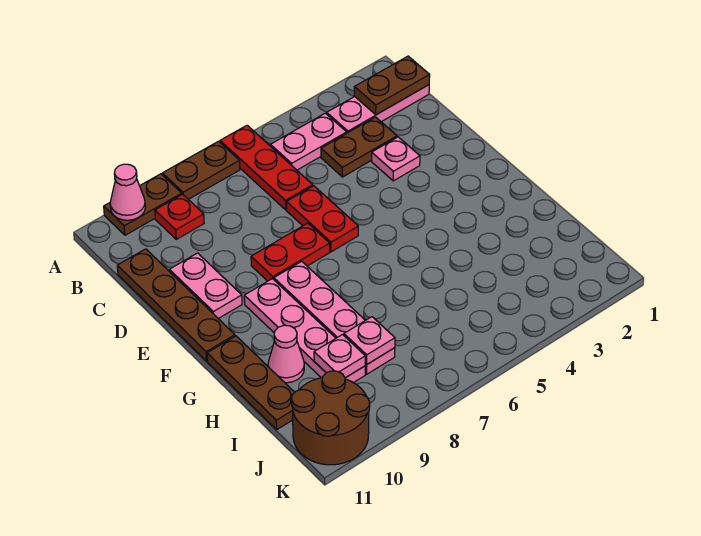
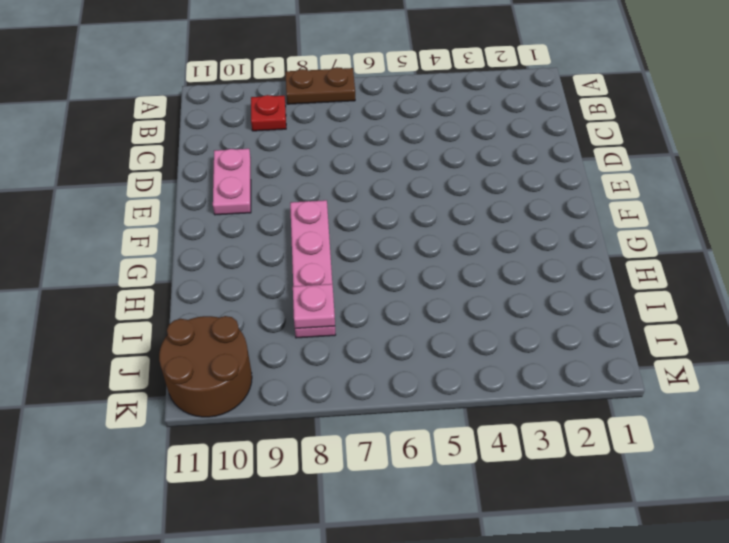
none -> red plate A6:C6 level 1
none -> brown plate A9:A10 level 1
none -> pink plate B1:B3 level 1

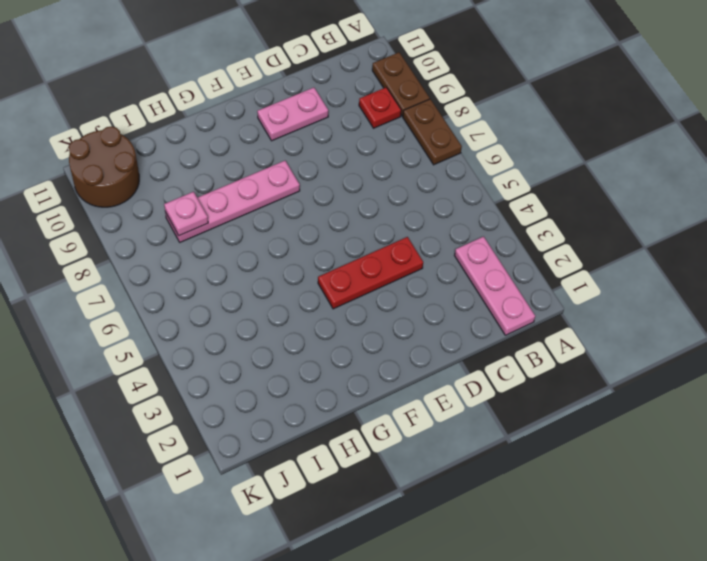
red plate D4:F4 level 1 -> red plate A6:C6 level 1
none -> pink plate B4:B5 level 1
none -> brown plate C3:C4 level 1
none -> brown plate C11:F11 level 1

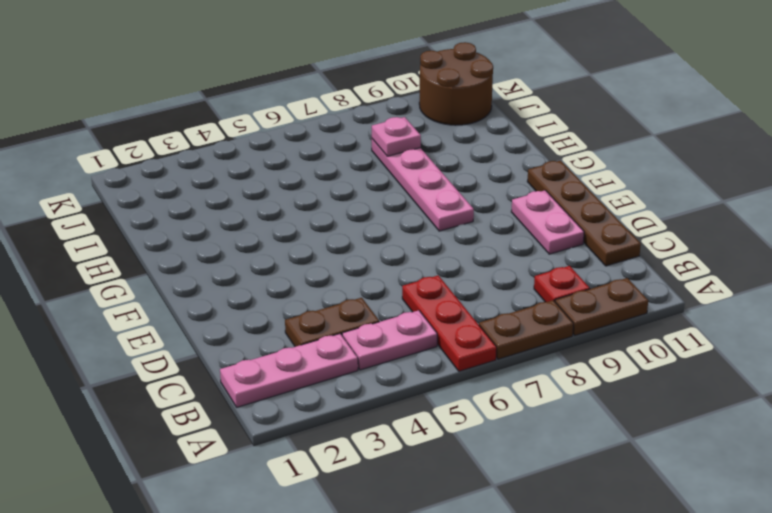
none -> pink plate D3 level 1
none -> red plate D6:E6 level 1
none -> red plate E7:E8 level 1

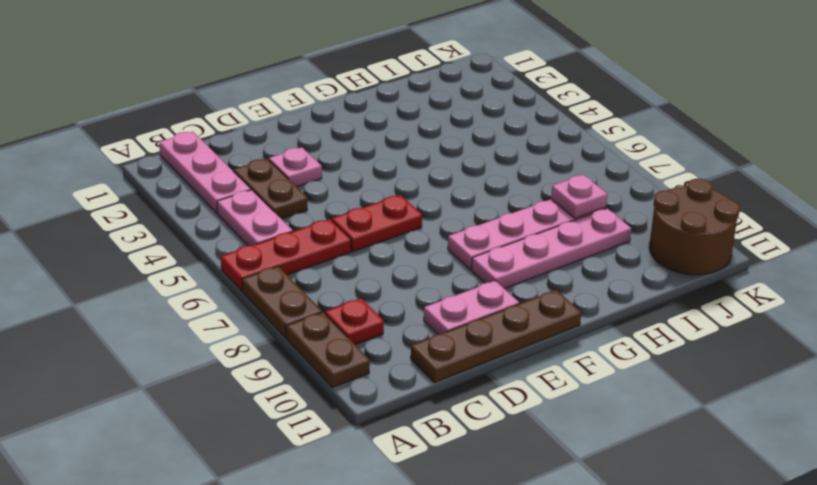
none -> red plate E7:E8 level 1
none -> brown plate G11:I11 level 1
none -> pink cone H10 level 1

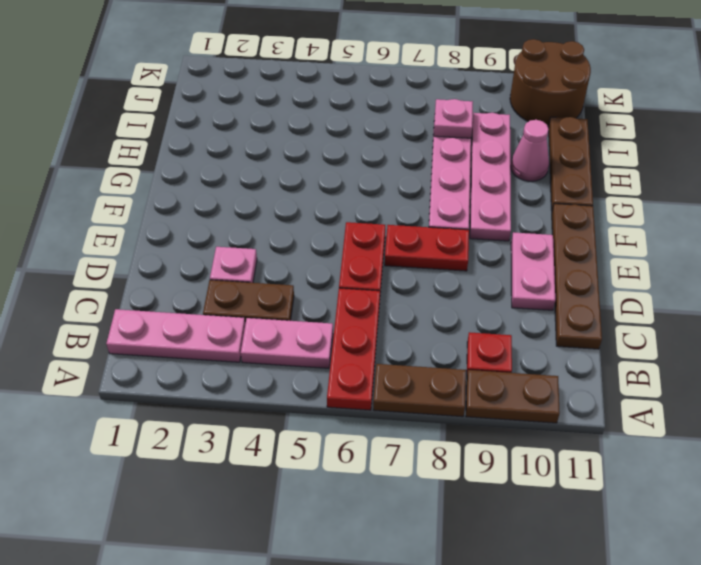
none -> pink cone A10 level 2
none -> brown plate B1:B2 level 2
none -> pink plate I9 level 2

